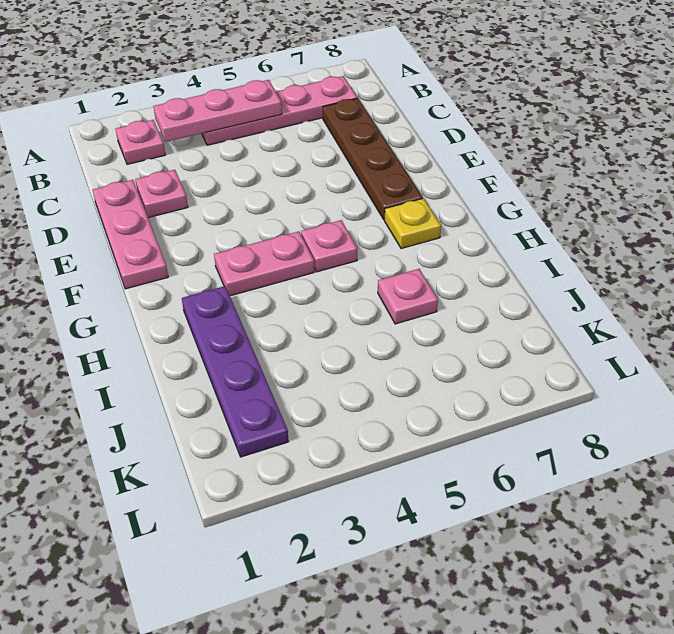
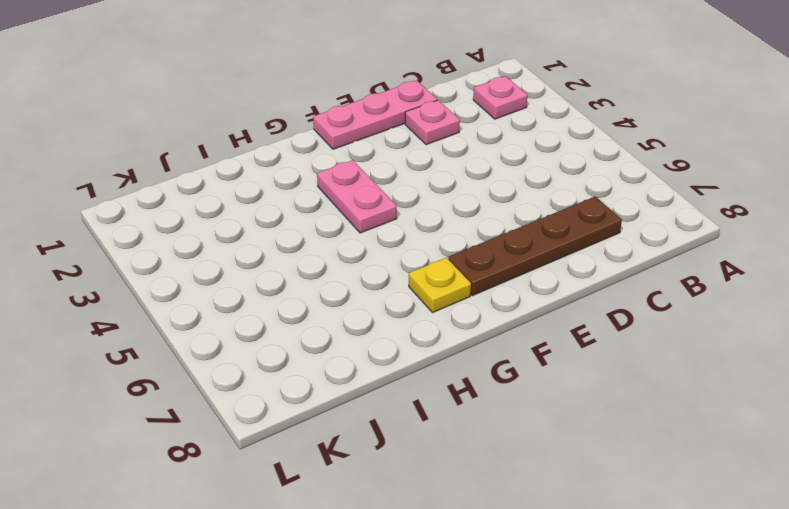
none -> pink plate B4:B7 level 1
none -> pink plate G5 level 1

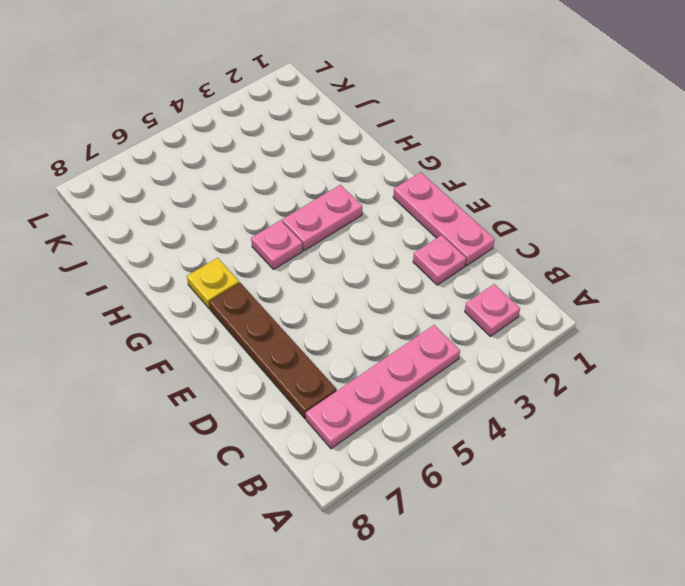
none -> purple plate H2:K2 level 1
none -> pink plate I6 level 1

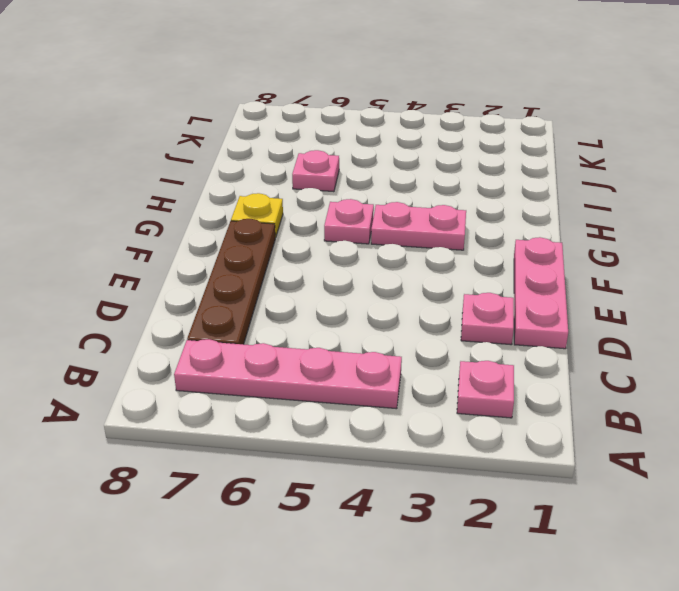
none -> purple plate H2:K2 level 1
none -> pink plate B3:B5 level 2

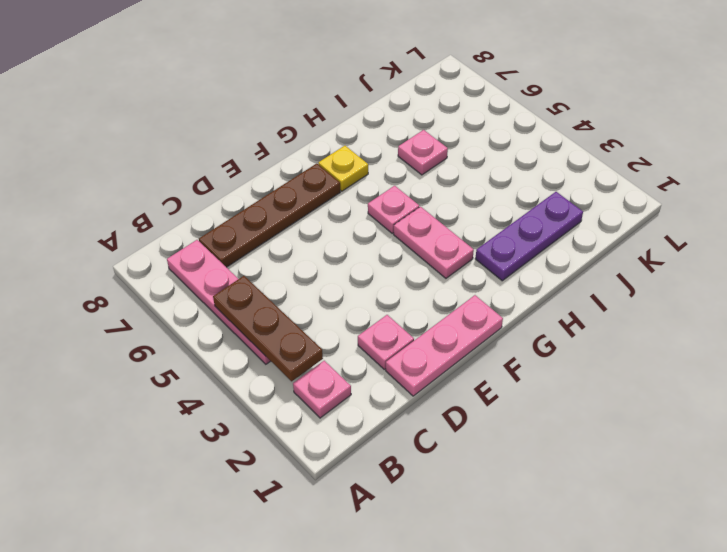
brown plate B3:B5 level 2 -> pink plate B3:B5 level 2
purple plate H2:J2 level 1 -> purple plate H2:K2 level 1

